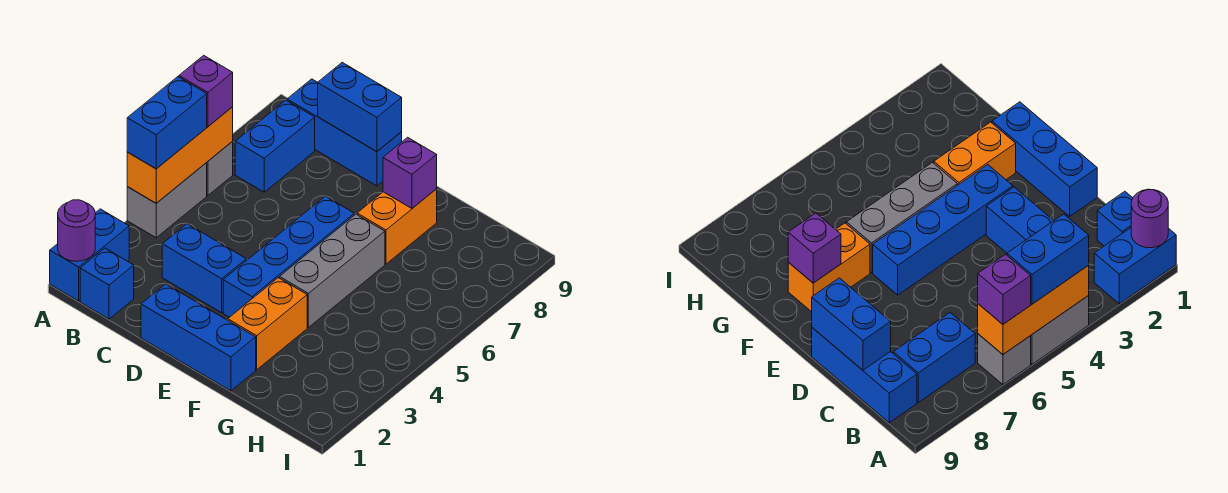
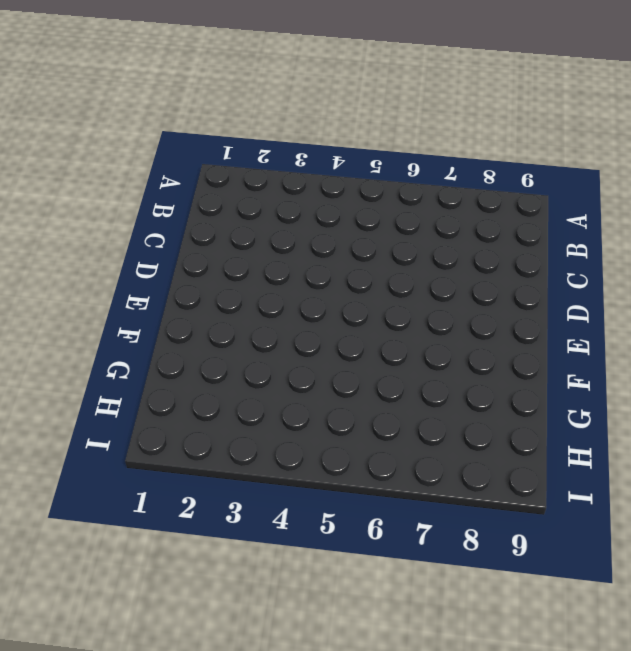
none -> blue brick A1:A2 level 1
none -> grey brick A4:A5 level 1
none -> grey brick A6 level 1

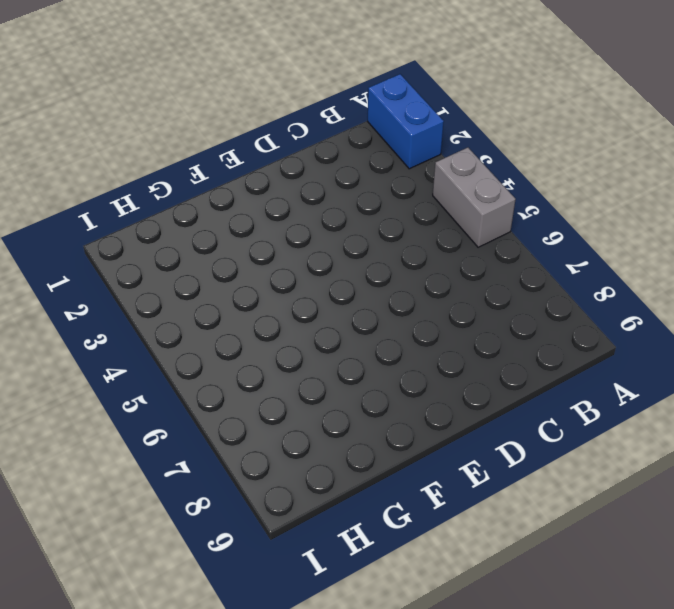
none -> grey brick A6 level 1
none -> blue brick B1 level 1
none -> blue brick B7:B8 level 1

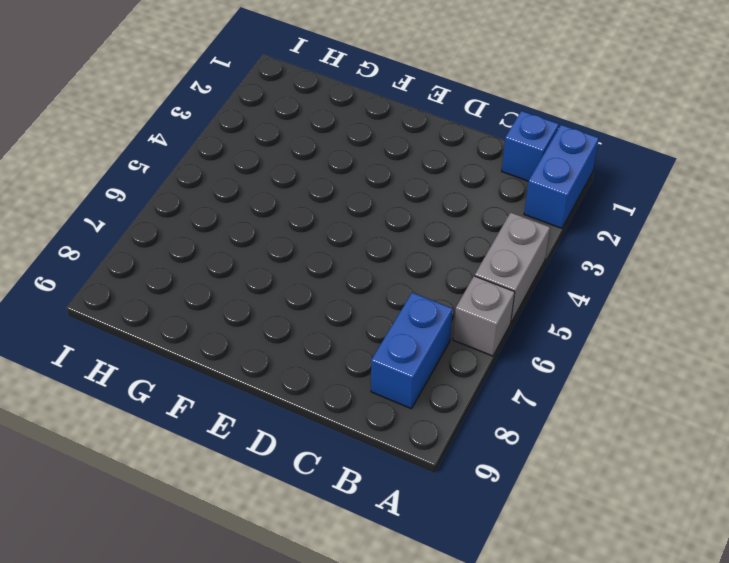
none -> blue brick B9:D9 level 1
none -> blue brick C3:D3 level 1
none -> blue brick D1:F1 level 1

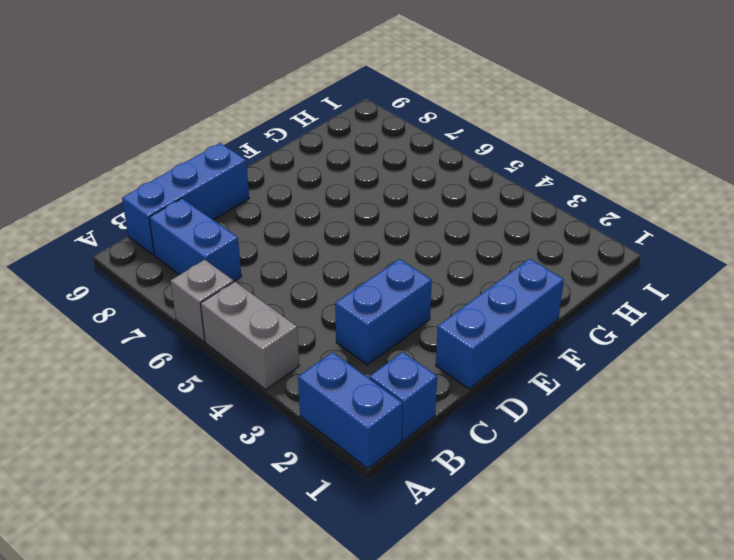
none -> blue brick E3:E6 level 1
none -> orange brick F2:F3 level 1
none -> grey brick F4:F6 level 1

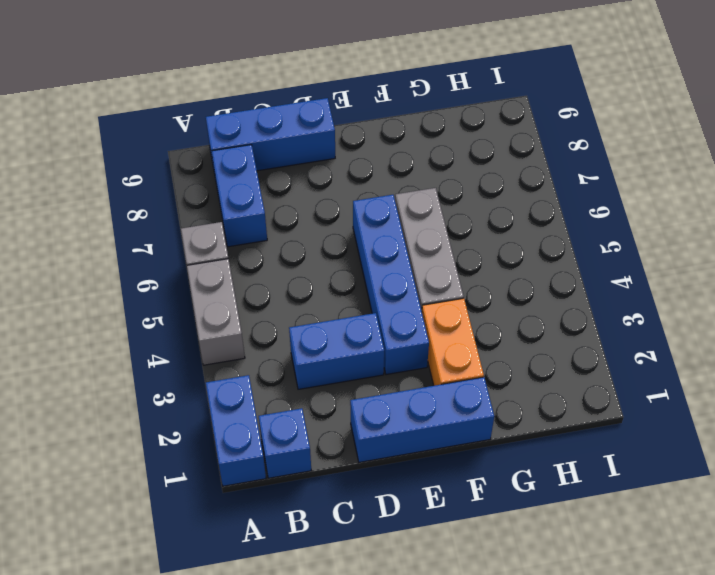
none -> orange brick F7:F8 level 1
none -> purple round brick A1 level 2
none -> orange brick A4:A6 level 2

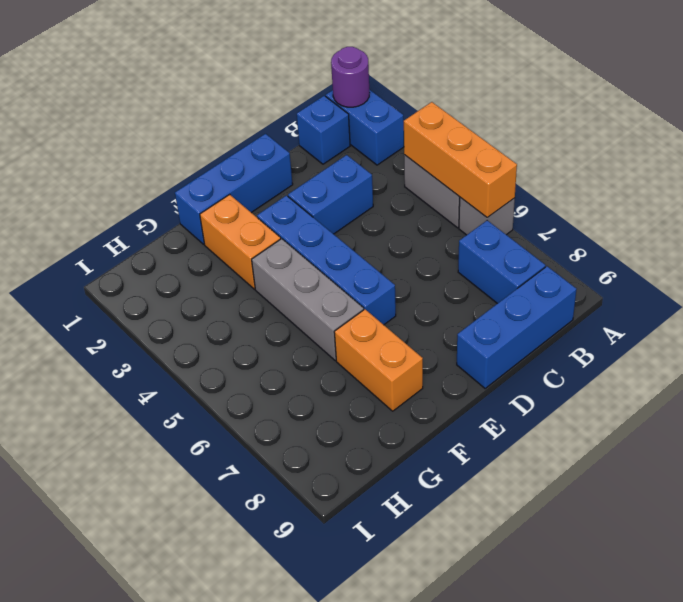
none -> blue brick C9:D9 level 2
none -> purple brick F8 level 2
none -> blue brick A4:A5 level 3

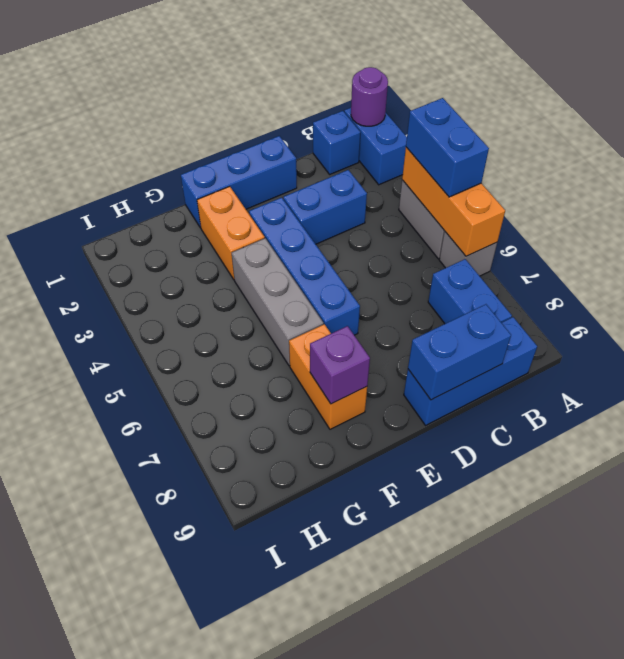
none -> purple brick A6 level 3

